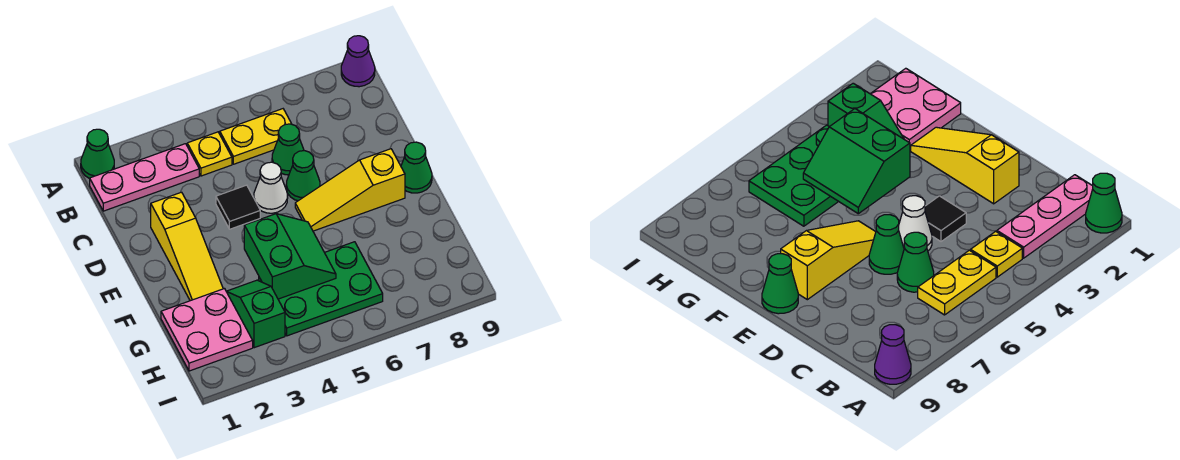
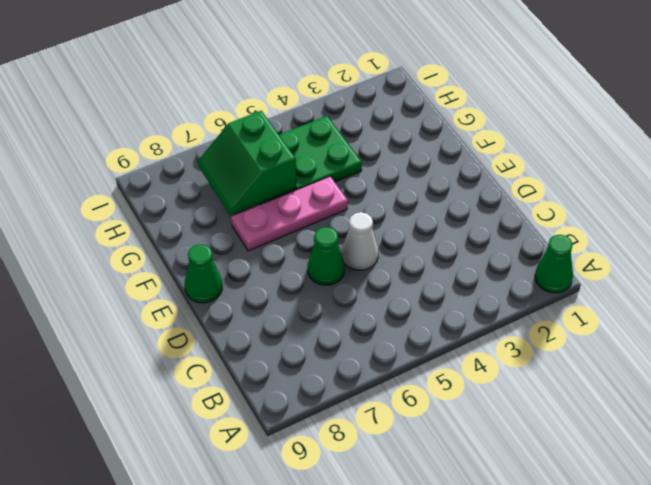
pink plate F5:F7 level 1 -> pink plate B1:B3 level 1
green slope G6:H7 level 2 top 6 -> green slope F4:G5 level 2 top 4
none -> purple cone A9 level 1
none -> yellow plate B4 level 1
none -> yellow plate B5:B6 level 1

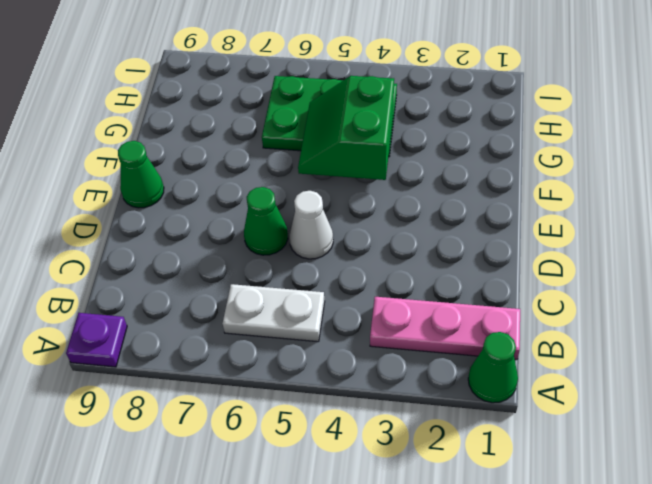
purple plate A9 level 1 -> purple cone A9 level 1
white plate B5:B6 level 1 -> yellow plate B5:B6 level 1
none -> yellow plate B4 level 1
none -> green cone C6 level 1
none -> yellow slope D2:F2 level 1 top D

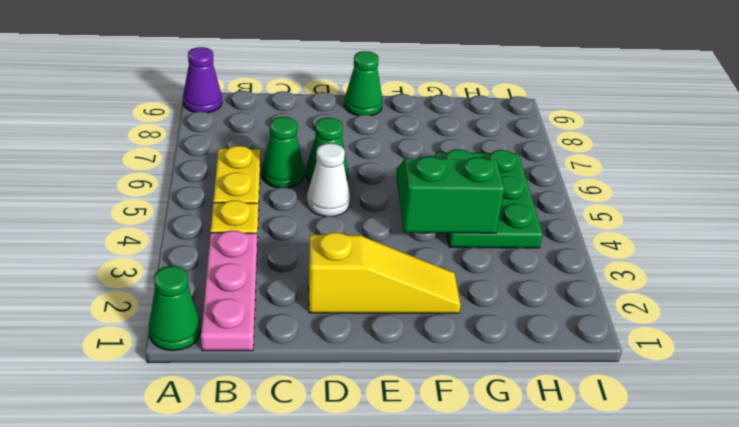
none -> black tile D4 level 1
none -> yellow slope E6:E8 level 1 top 8
none -> pink plate G1:H2 level 1

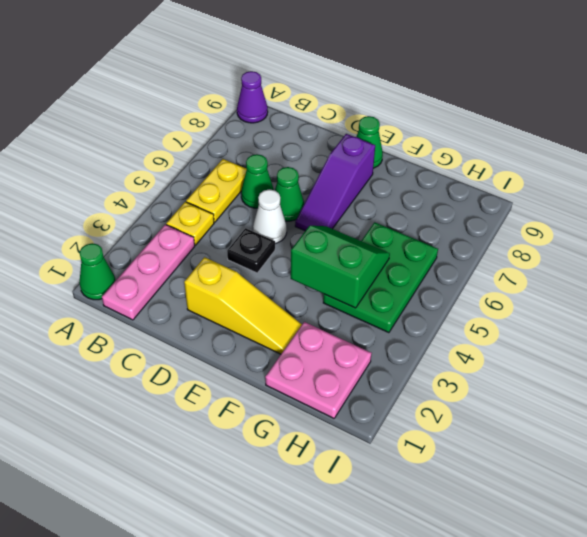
black plate D4 level 1 -> black tile D4 level 1
purple slope E6:E8 level 1 top 8 -> yellow slope E6:E8 level 1 top 8
none -> green slope G3:H3 level 1 top H

